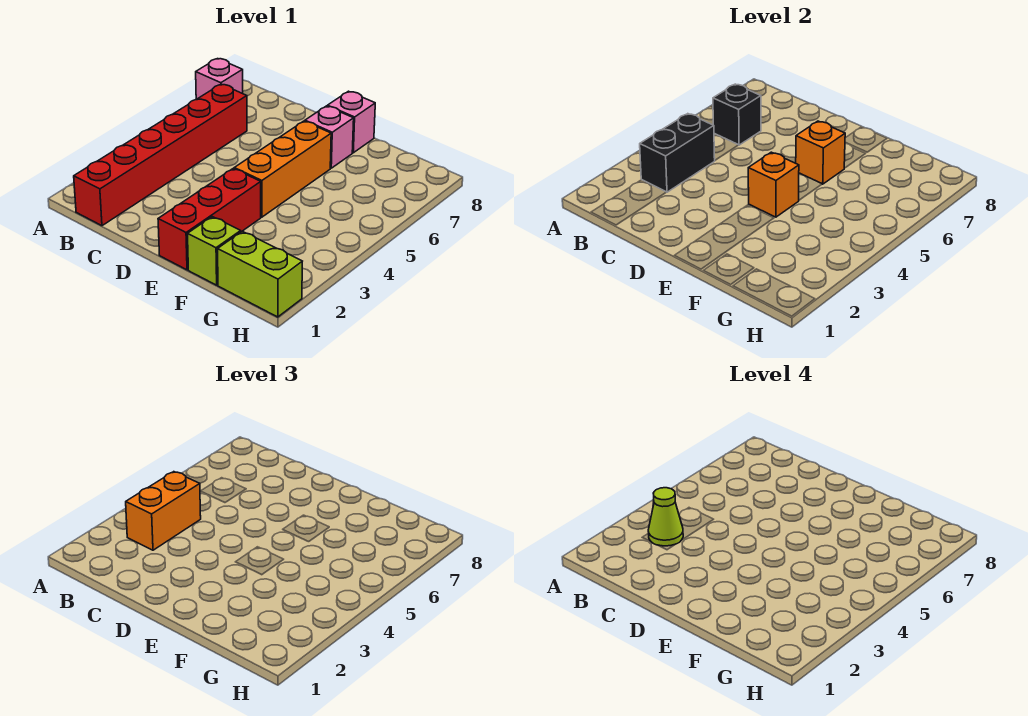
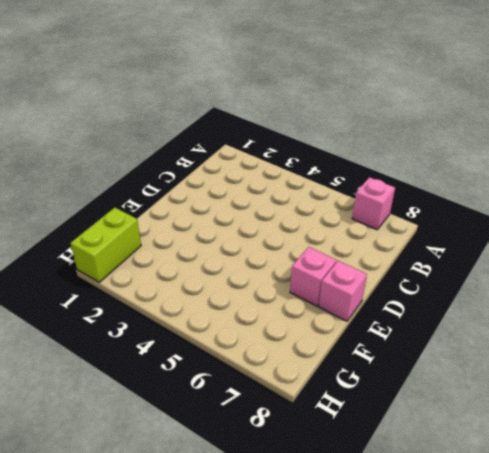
none -> red brick B1:B6 level 1
none -> red brick E1:E3 level 1
none -> orange brick E4:E6 level 1

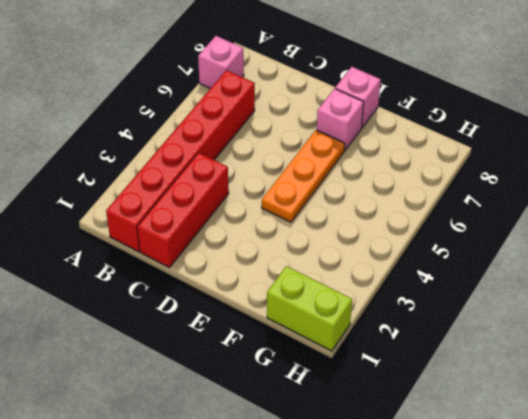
red brick C1:C3 level 1 -> red brick E1:E3 level 1
orange plate E4:E6 level 1 -> orange brick E4:E6 level 1
none -> lime brick F1 level 1
none -> black brick B3:B4 level 2
none -> black brick B6 level 2

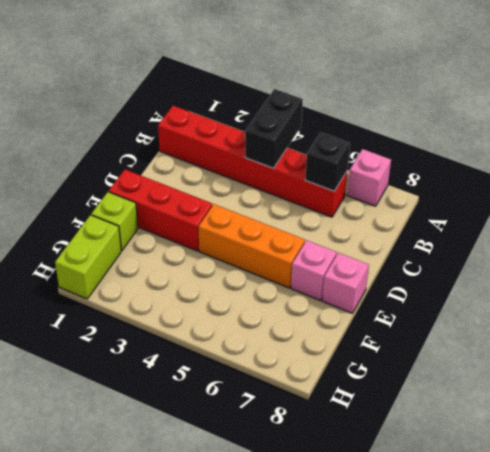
black brick A4:B4 level 2 -> black brick B3:B4 level 2
none -> orange brick E4 level 2
none -> orange brick E6 level 2
none -> orange brick B3:B4 level 3

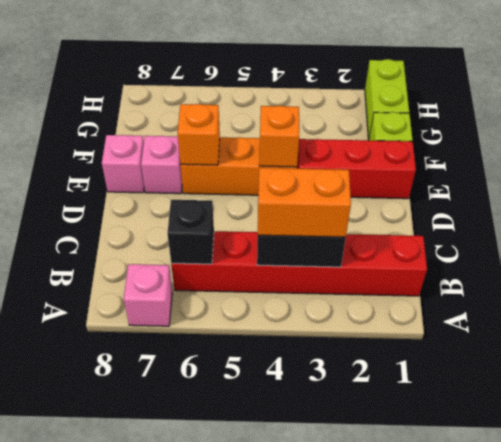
none -> lime cone B3 level 4

